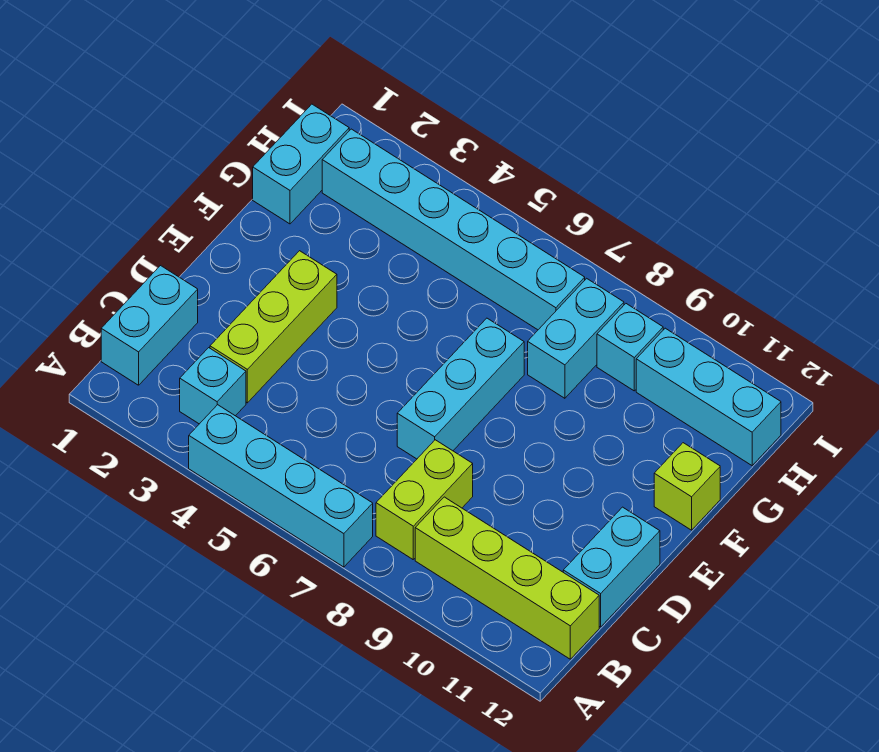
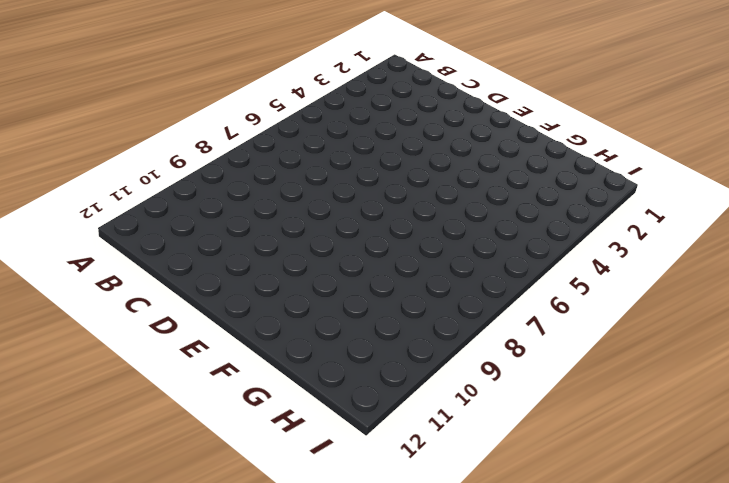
none -> cyan brick A4:A7 level 1
none -> cyan brick B1:C1 level 1
none -> cyan brick B3 level 1

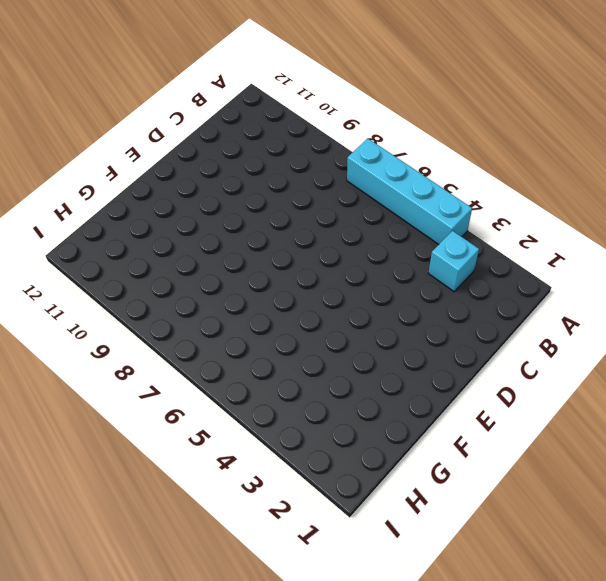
none -> cyan brick B1:C1 level 1
none -> lime brick B8:C8 level 1
none -> lime brick B9:B12 level 1

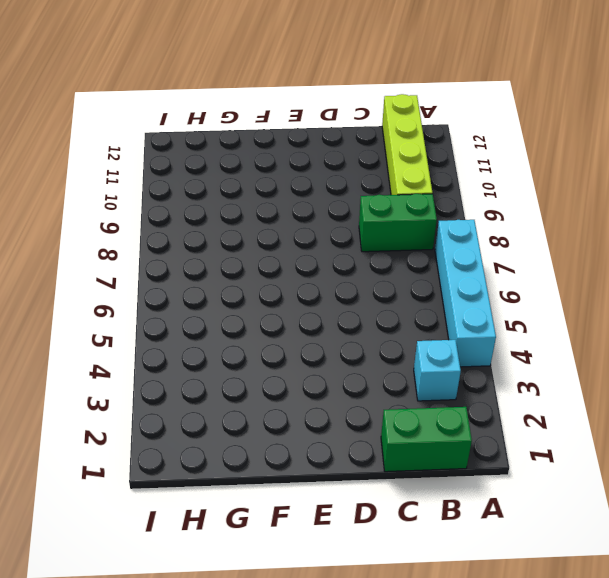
green brick B1:C1 level 1 -> cyan brick B1:C1 level 1
green brick B8:C8 level 1 -> lime brick B8:C8 level 1
none -> lime brick C3:E3 level 1
none -> cyan brick C12:D12 level 1
none -> cyan brick D7:F7 level 1

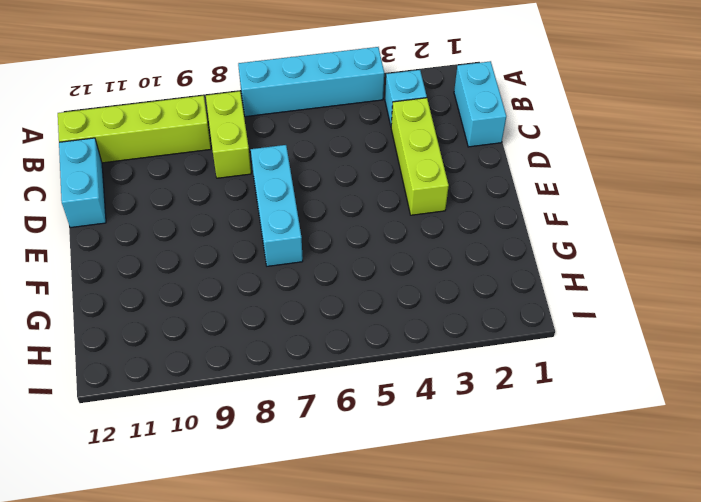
none -> lime brick F12 level 1
none -> cyan brick G1:H1 level 1
none -> cyan brick G8:H8 level 1

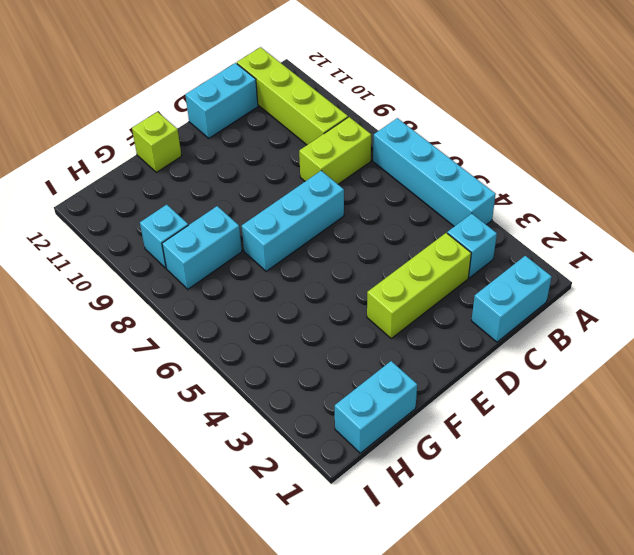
none -> cyan brick H2:H7 level 1
none -> cyan brick H10:H12 level 1

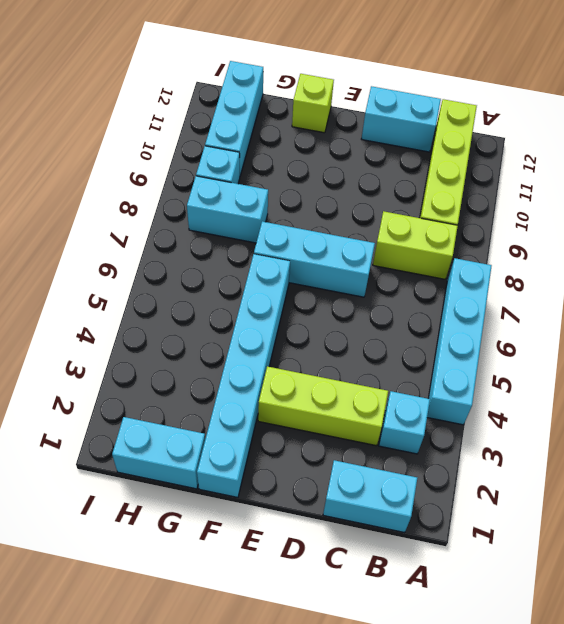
cyan brick F1:F6 level 1 -> cyan brick H2:H7 level 1

